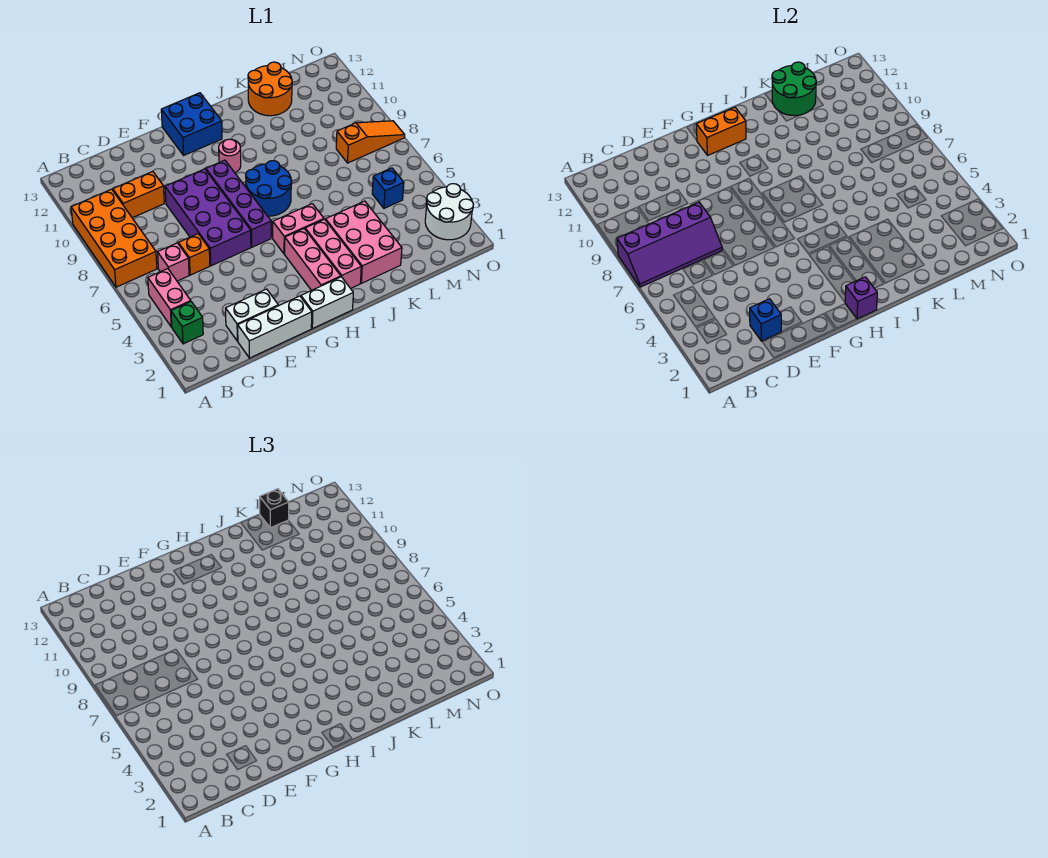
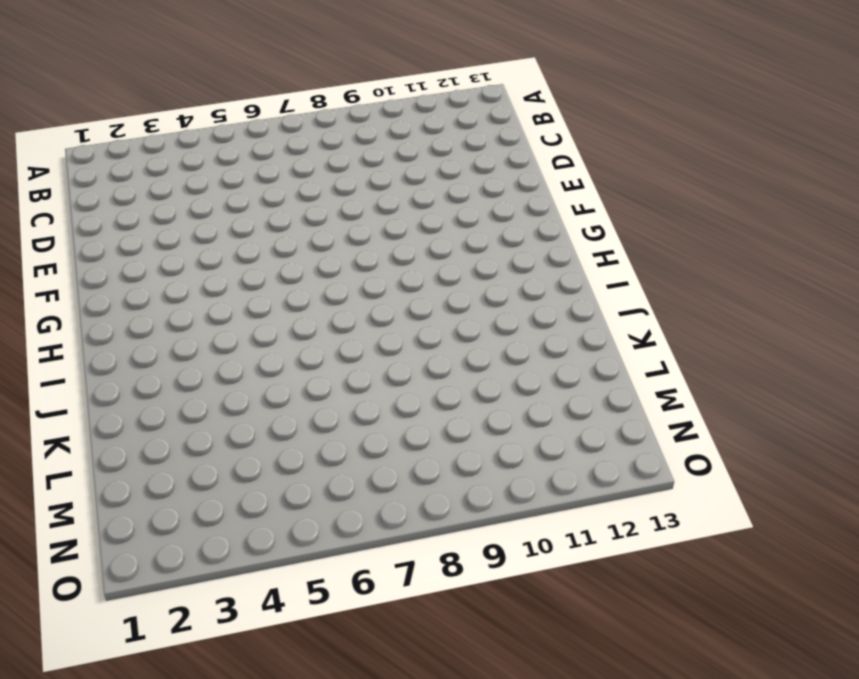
none -> orange brick A7:B10 level 1
none -> green brick B3 level 1
none -> pink brick B4:B5 level 1

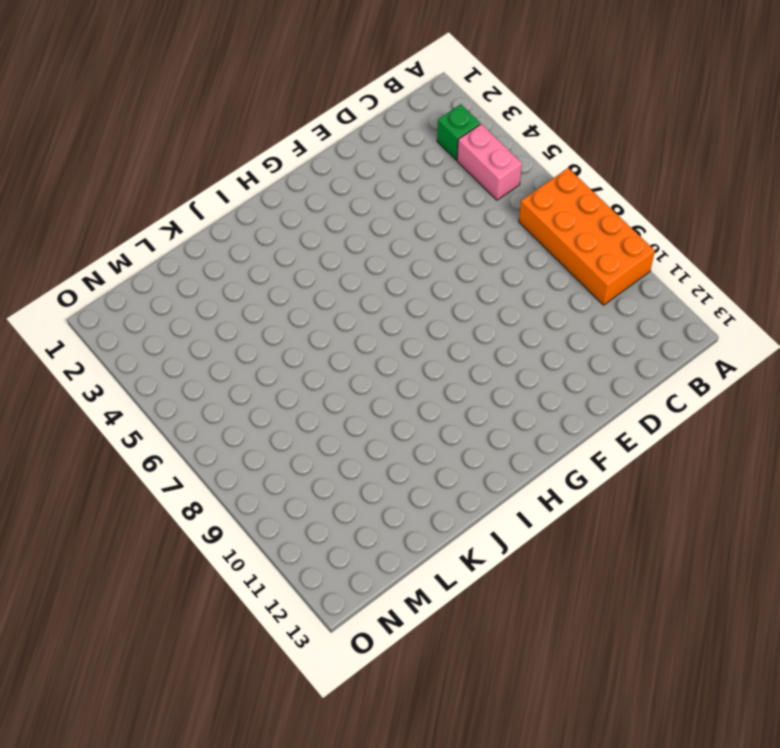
none -> pink brick C6 level 1
none -> orange brick C10:D10 level 1
none -> white brick D1:F1 level 1

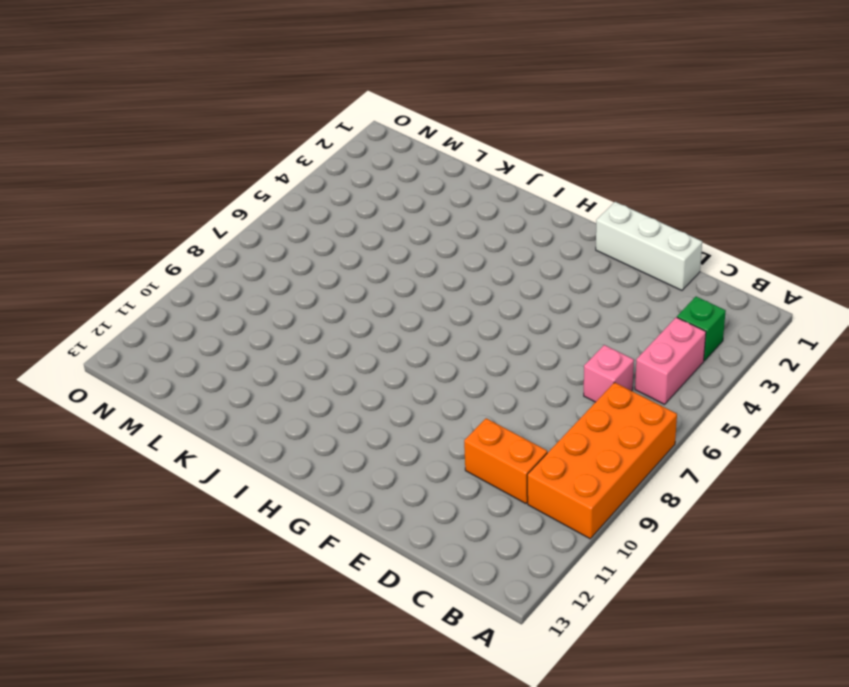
none -> white brick D2:E2 level 1
none -> orange brick D6 level 1
none -> purple brick E6:F9 level 1

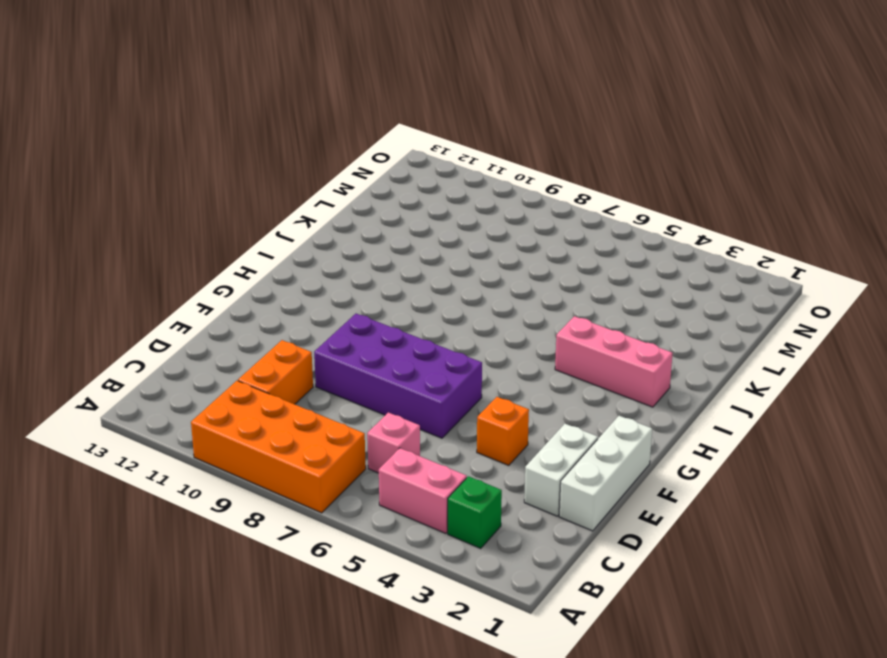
orange brick E4 level 1 -> orange brick D6 level 1
none -> white brick G1:H1 level 1
none -> purple brick G6:G9 level 1
none -> blue brick G12:H13 level 1

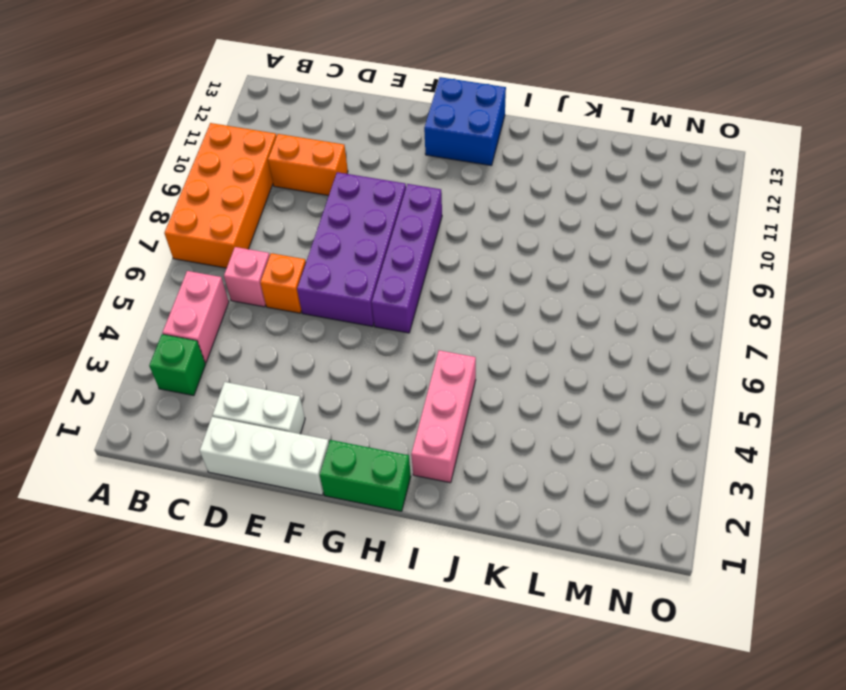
green brick G1:H1 level 1 -> white brick G1:H1 level 1
none -> pink brick H2:H4 level 1
none -> pink brick H5:I5 level 1
none -> blue round brick H7:I8 level 1

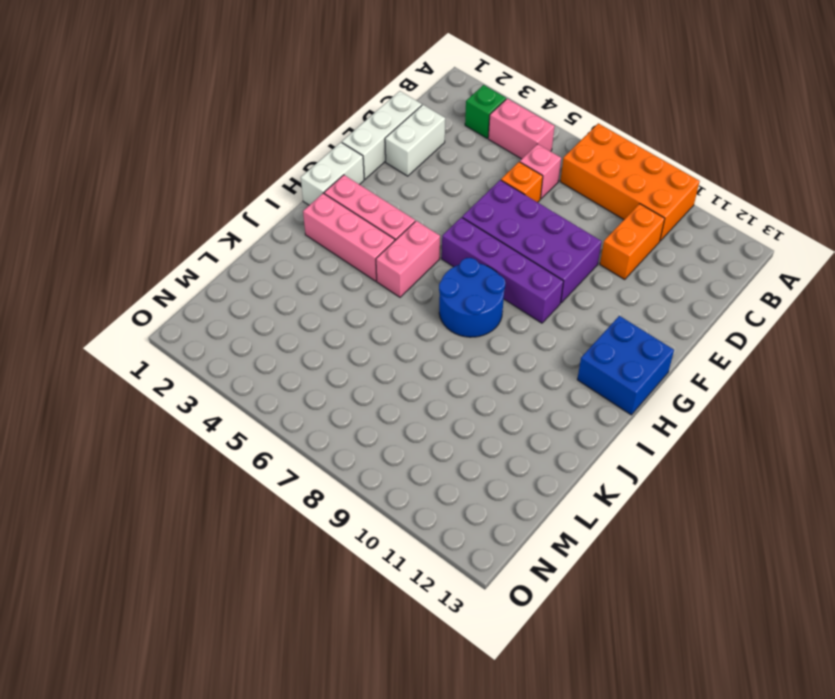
none -> pink round brick H10 level 1
none -> pink brick J2:K4 level 1
none -> orange round brick K12:L13 level 1

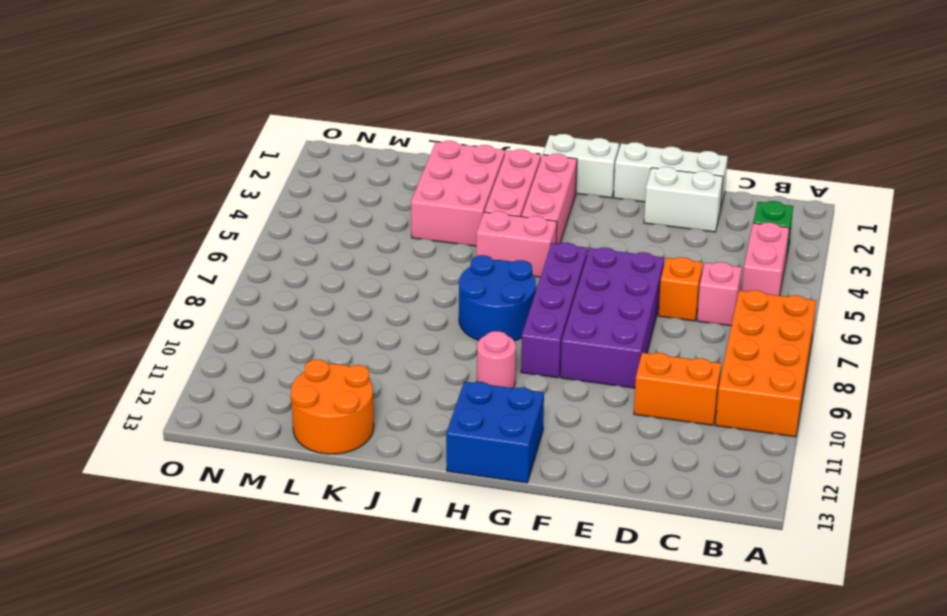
none -> blue brick M5 level 1
none -> orange slope M8:O8 level 1 top M
none -> white round brick N2:O3 level 1

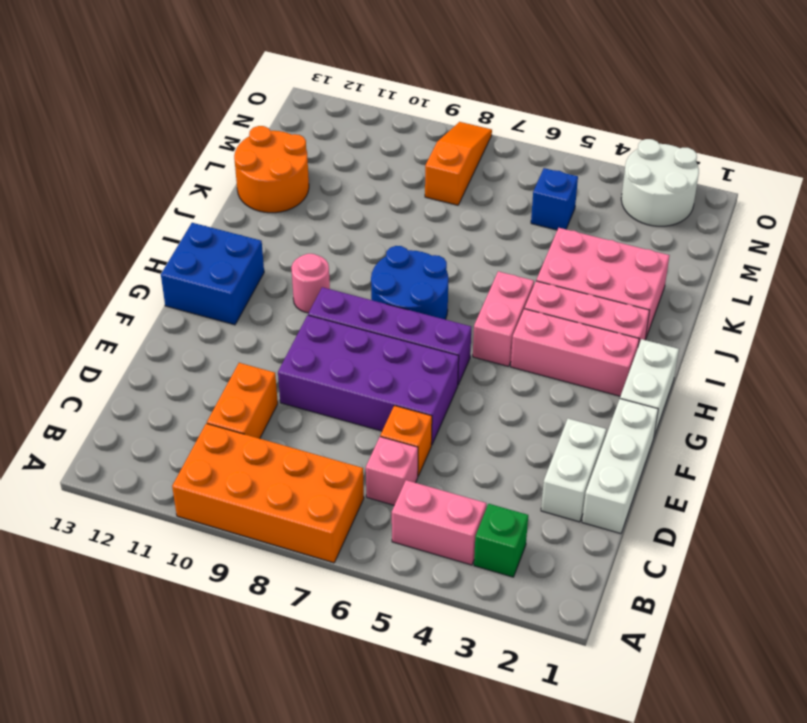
none -> purple slope A7:D8 level 2 top 8
none -> blue brick D2 level 2
none -> orange brick G12:H12 level 2

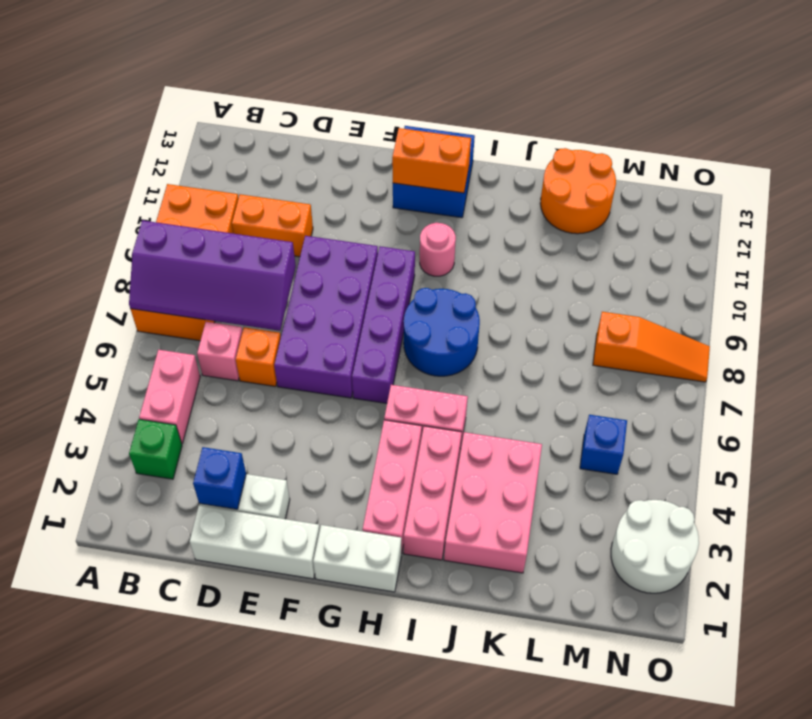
none -> purple brick H1 level 2
none -> green round brick K12:L13 level 2
none -> black brick L13 level 3

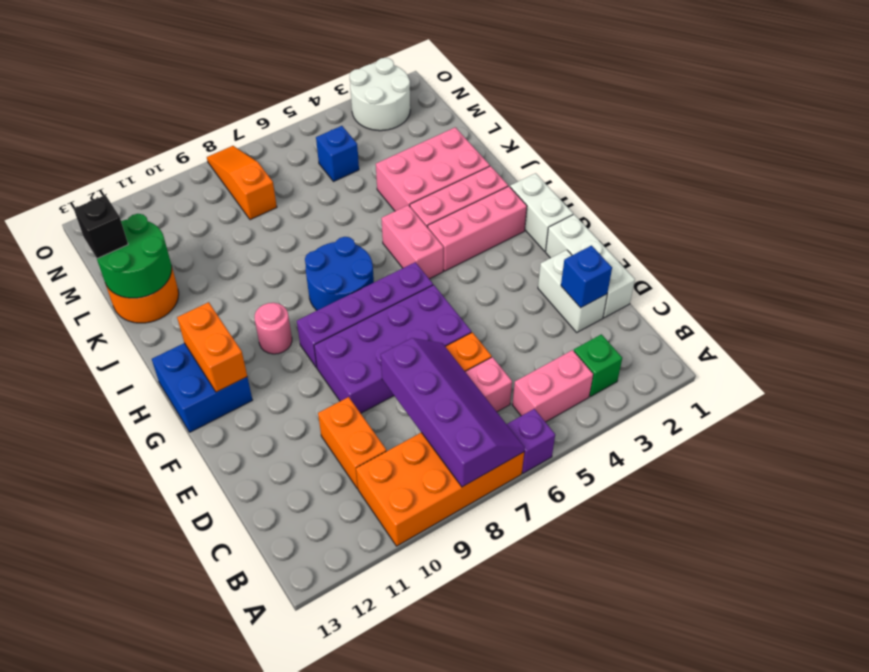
purple brick A6 level 1 -> purple brick H1 level 2

